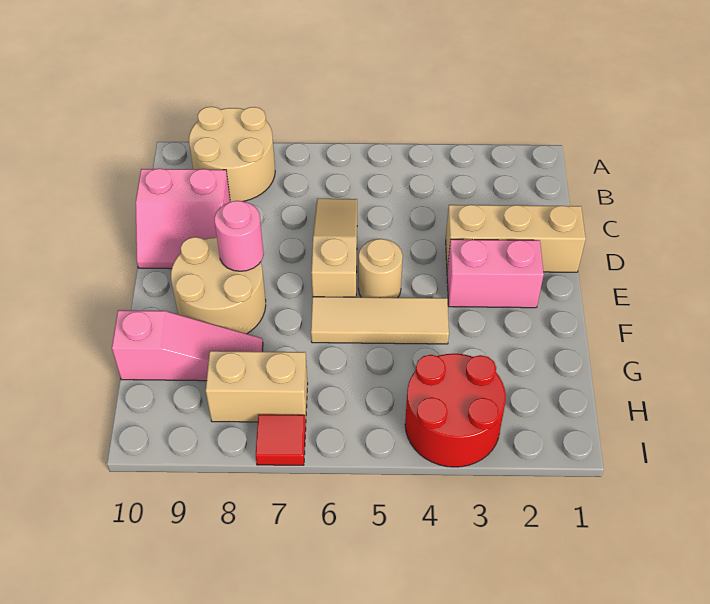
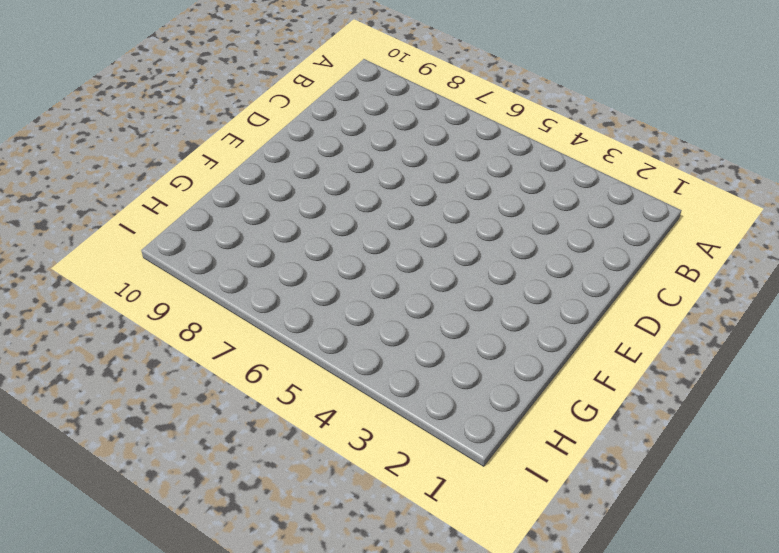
none -> tan round brick A8:B9 level 1
none -> tan slope C6:E6 level 1 top E
none -> pink slope C9:D10 level 1 top C

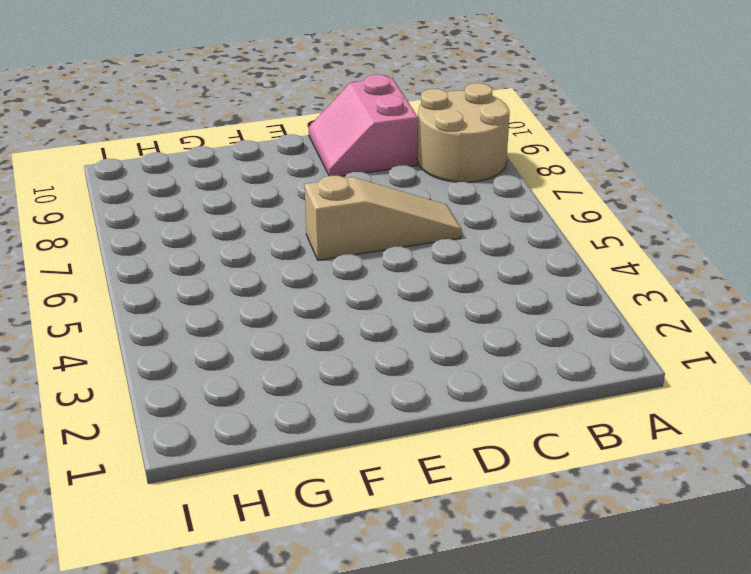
none -> tan brick D1:D3 level 1
none -> pink brick E2:E3 level 1
none -> tan round brick E5 level 1

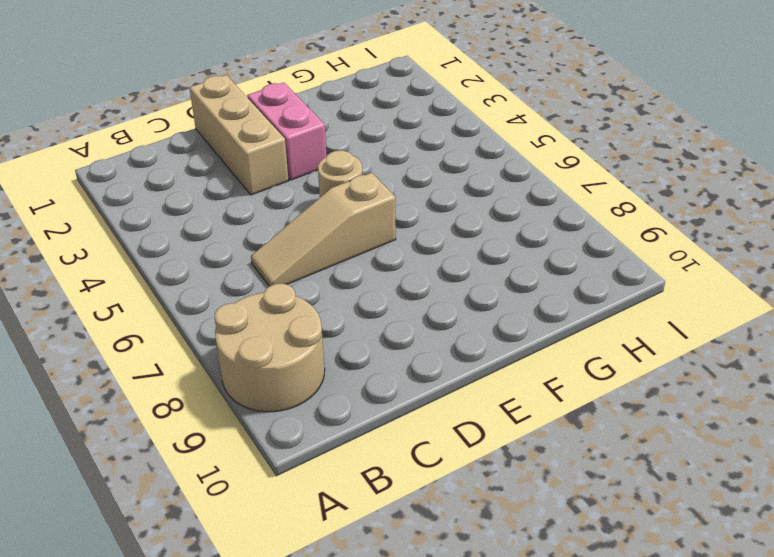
none -> pink slope C9:D10 level 1 top C
none -> tan round brick E8:F9 level 1
none -> tan tile F4:F6 level 1

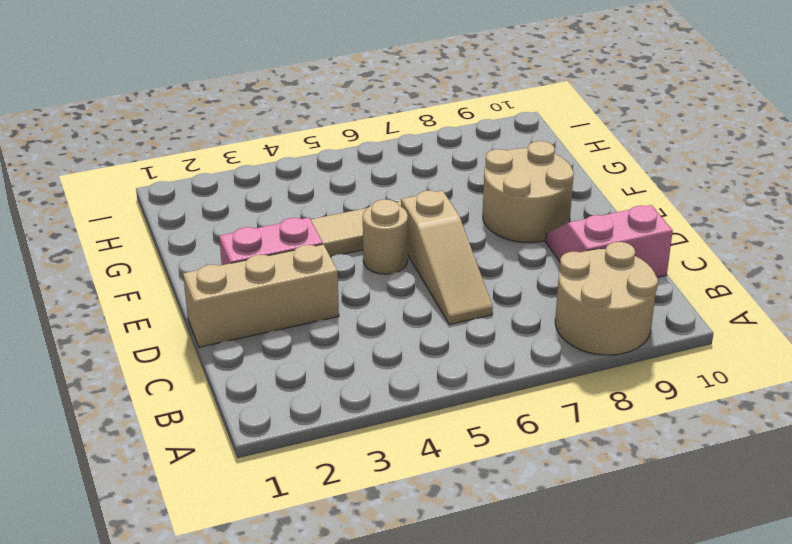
none -> pink slope G8:G10 level 1 top 10
none -> red round brick H3:I4 level 1
none -> tan brick H7:H8 level 1

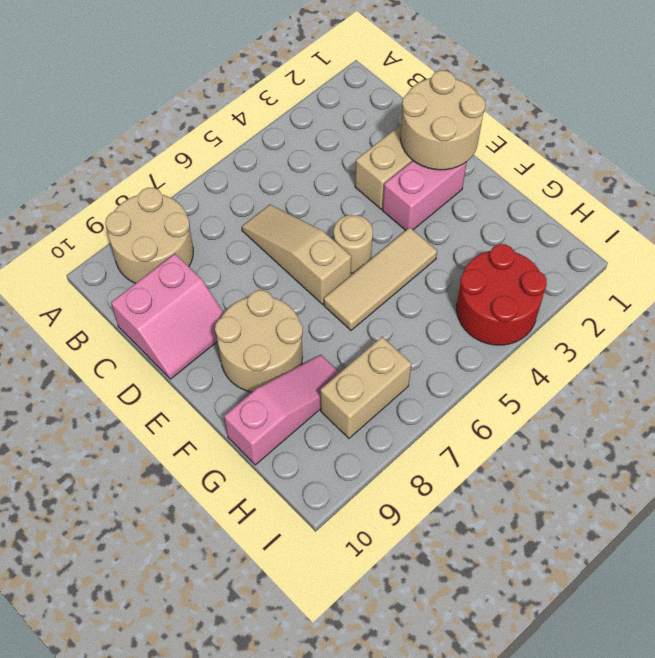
tan round brick D1:E2 level 2 -> none
none -> red tile I7 level 1
none -> pink round brick E8 level 2

